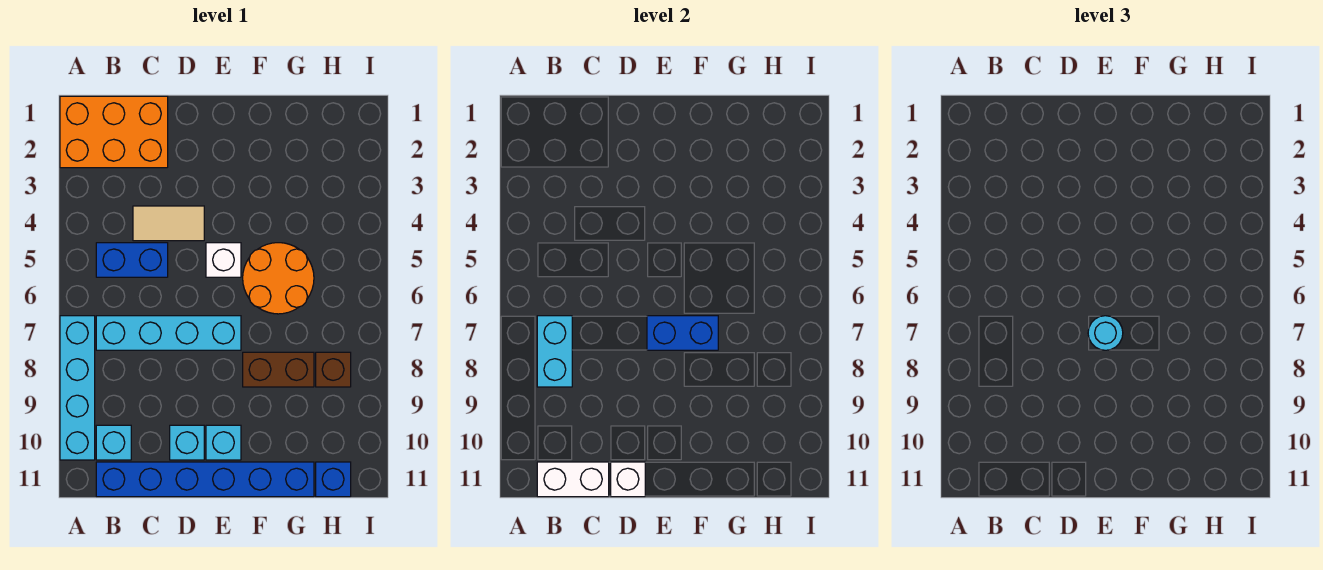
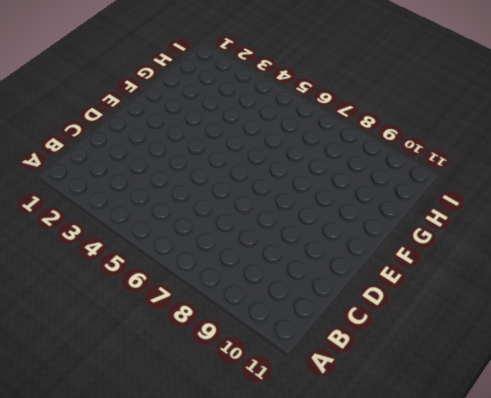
none -> orange brick A1:C2 level 1
none -> cyan brick A7:A10 level 1
none -> blue brick B5:C5 level 1

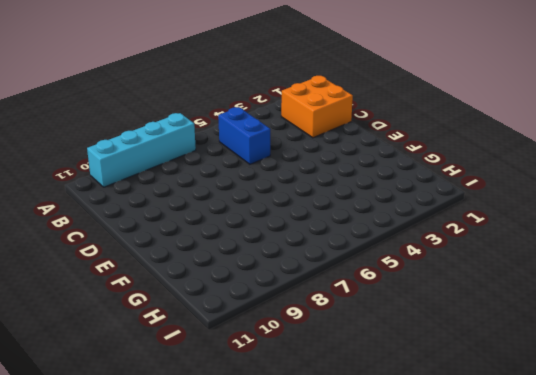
orange brick B1:C2 level 1 -> orange brick A1:C2 level 1
none -> cyan brick B7:E7 level 1
none -> cyan brick B10 level 1
none -> blue brick B11:G11 level 1

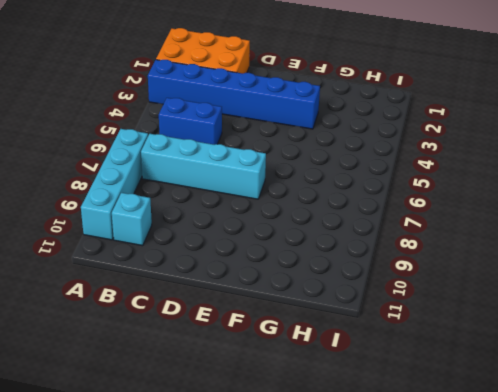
blue brick A3:F3 level 1 -> blue brick B11:G11 level 1
none -> tan tile C4:D4 level 1
none -> cyan brick D10 level 1
none -> white brick E5 level 1

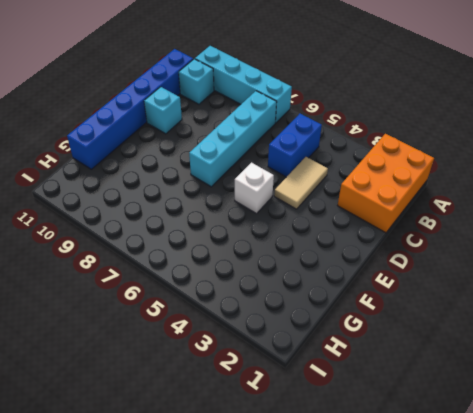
none -> cyan brick E10 level 1
none -> orange round brick F5:G6 level 1
none -> brown brick F8:G8 level 1

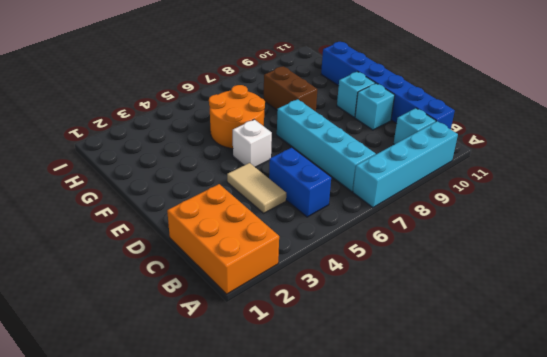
none -> brown brick H8 level 1
none -> blue brick H11 level 1
none -> cyan brick B7:B8 level 2

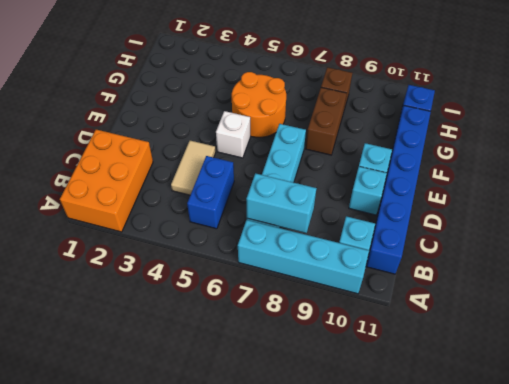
none -> white brick B11:C11 level 2
none -> white brick D11 level 2
none -> blue brick E7:F7 level 2

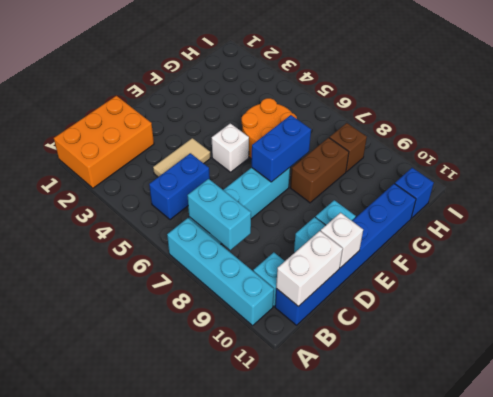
none -> cyan round brick E7 level 3

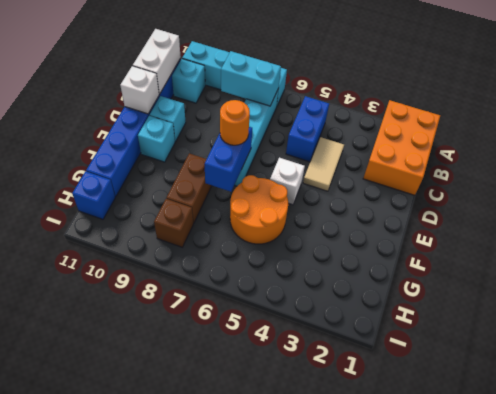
orange round brick E7 level 3 -> cyan round brick E7 level 3

